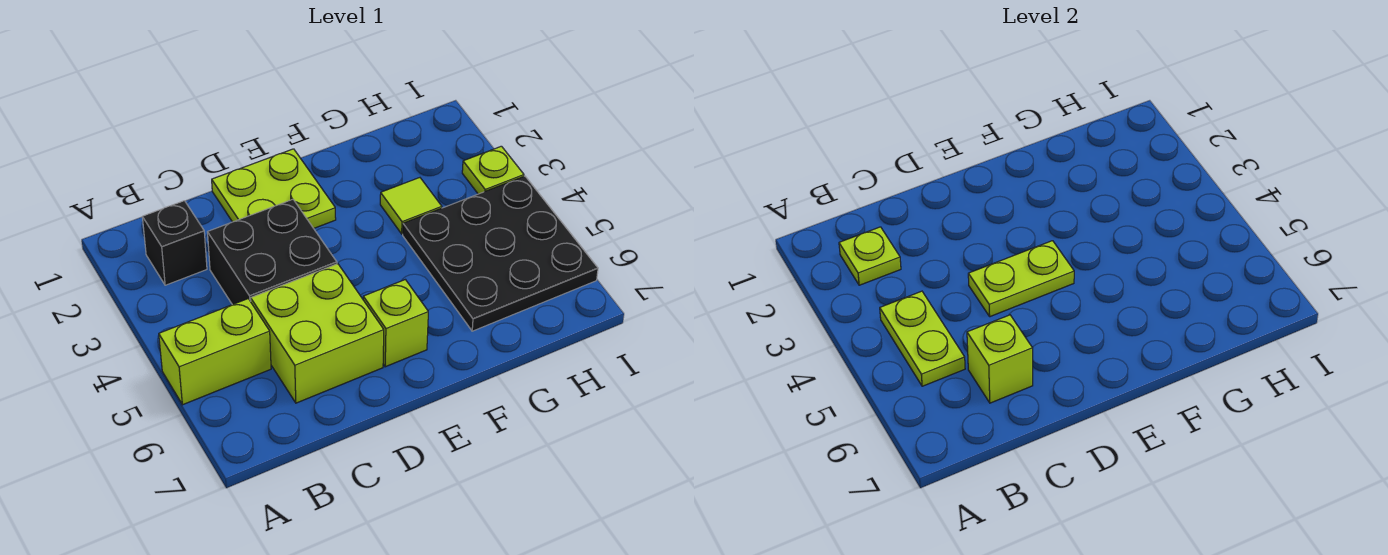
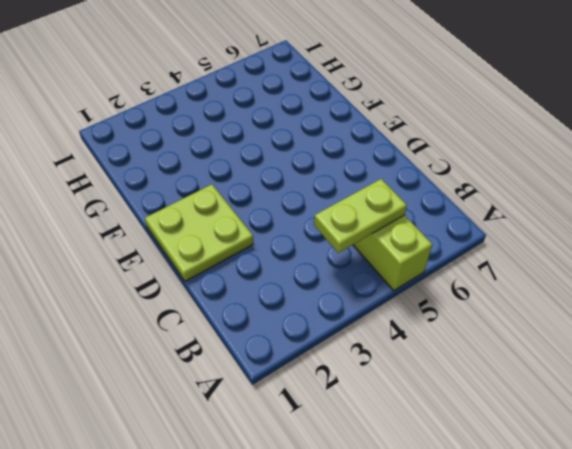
none -> black brick B2 level 1
none -> black brick C3:D4 level 1
none -> lime brick C5:D6 level 1

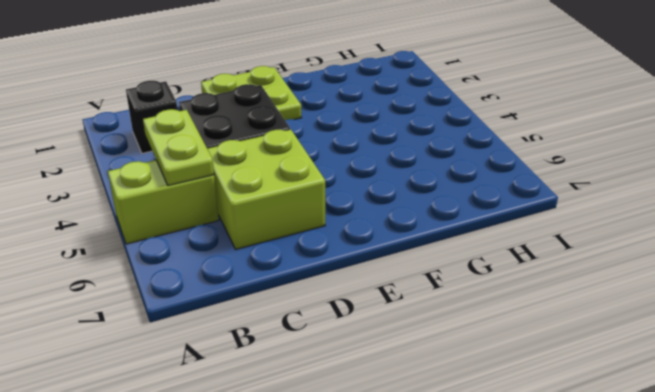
none -> lime brick E6 level 1
none -> lime tile G3 level 1
none -> black plate G4:I6 level 1

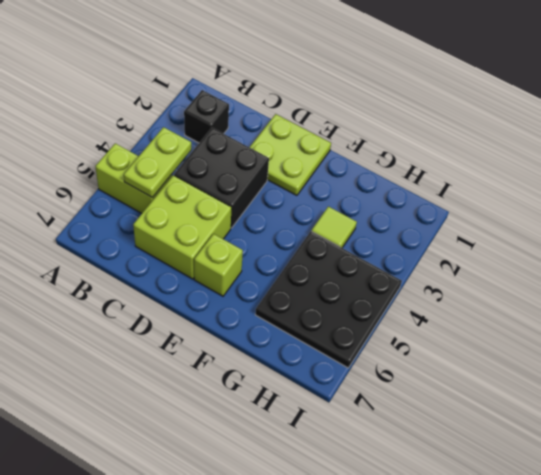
none -> lime plate I3 level 1
none -> lime plate B2 level 2
none -> lime brick C6 level 2

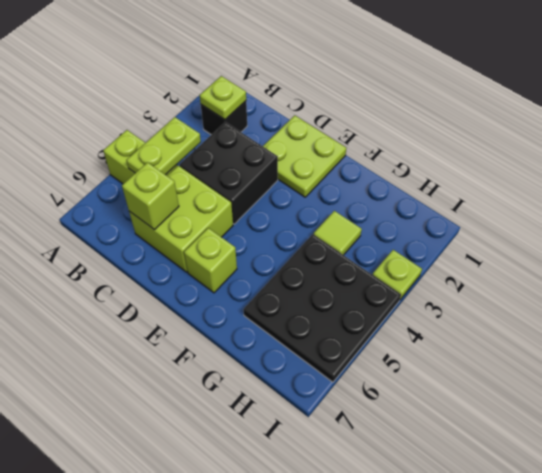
none -> lime plate D4:E4 level 2

